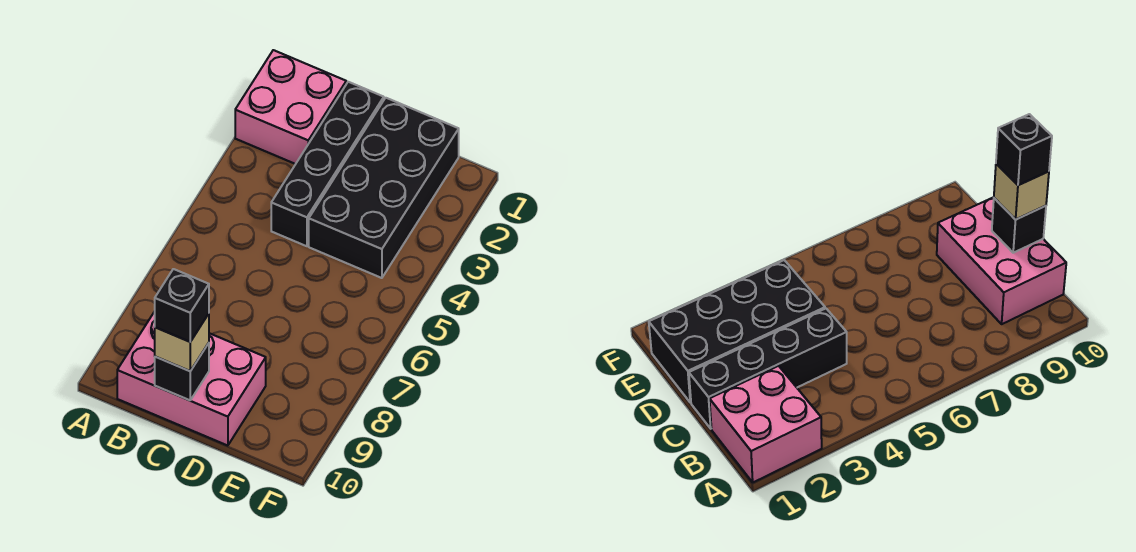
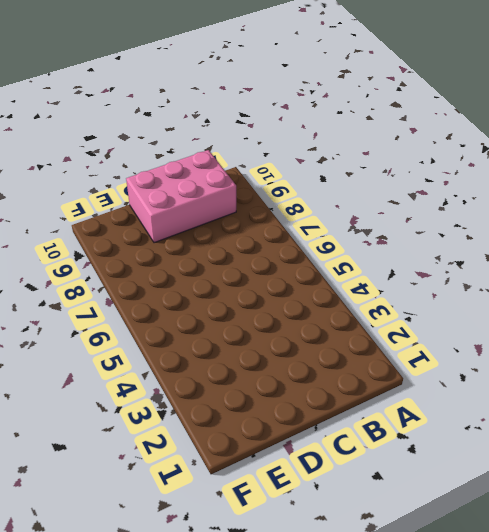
none -> pink brick A1:B2 level 1
none -> black brick C1:C4 level 1

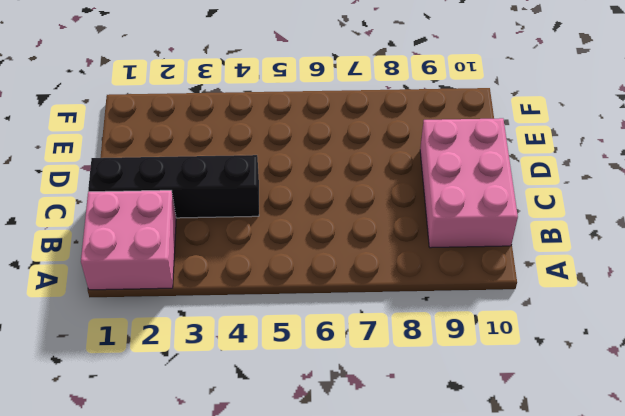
none -> black brick D1:E4 level 1
none -> black brick C10 level 2

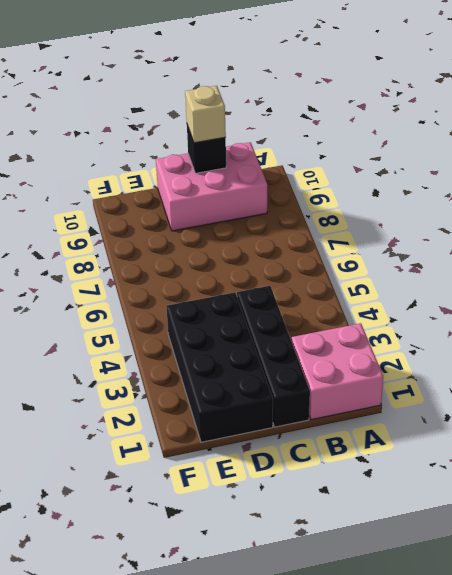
none -> black brick C10 level 4

